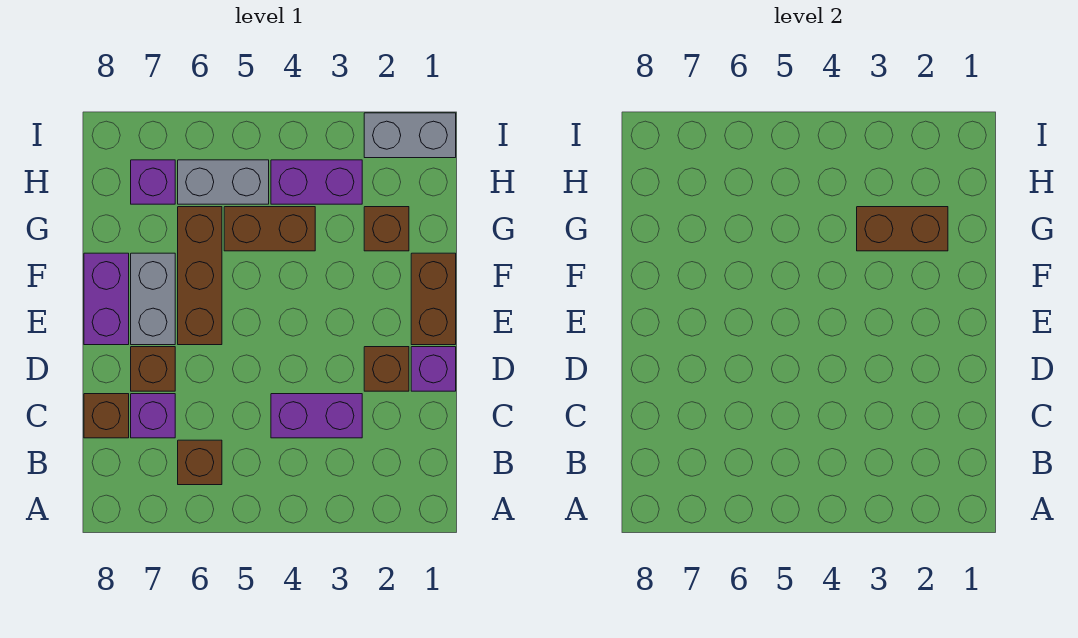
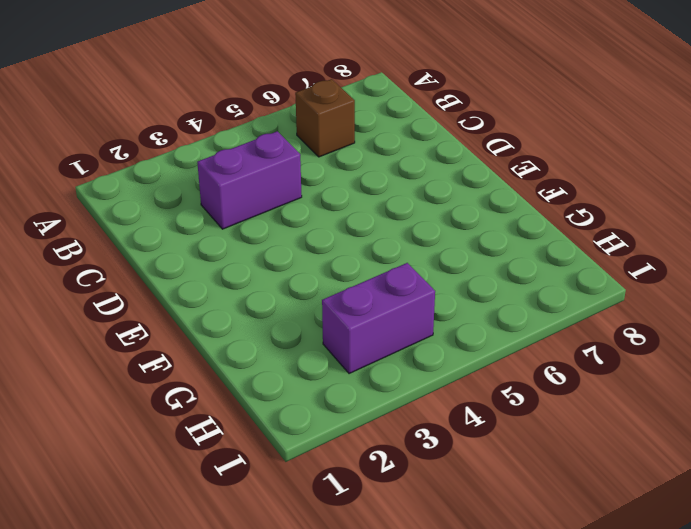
none -> purple brick C7 level 1
none -> brown brick C8 level 1
none -> purple brick D1 level 1

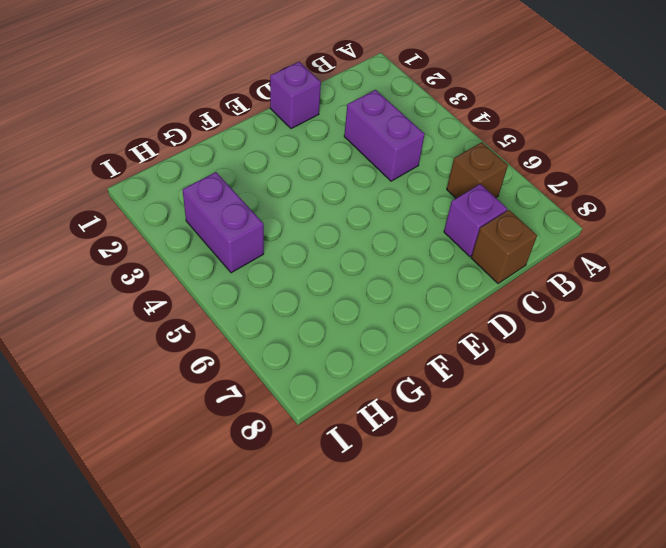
none -> brown brick D2 level 1
none -> brown brick D7 level 1
none -> brown brick E1:F1 level 1

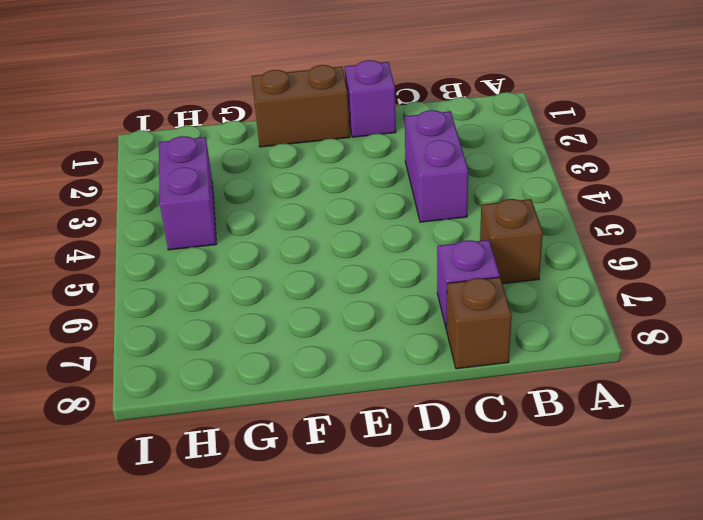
none -> brown brick D2 level 1
none -> brown brick D7 level 1
none -> brown brick E6:G6 level 1

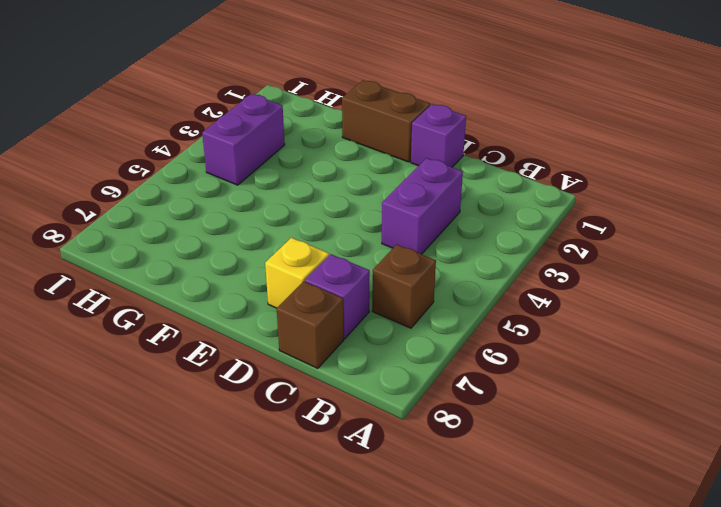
yellow brick D7 level 1 -> brown brick D7 level 1
none -> brown brick D2 level 1
none -> brown brick E6:G6 level 1
none -> grey brick E7:F7 level 1

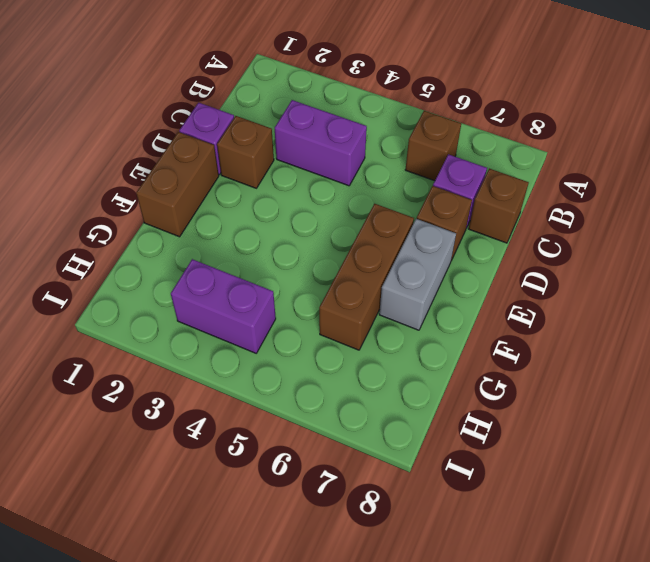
none -> purple brick E8:F8 level 1
none -> brown brick G2 level 1
none -> brown brick G4:G5 level 1

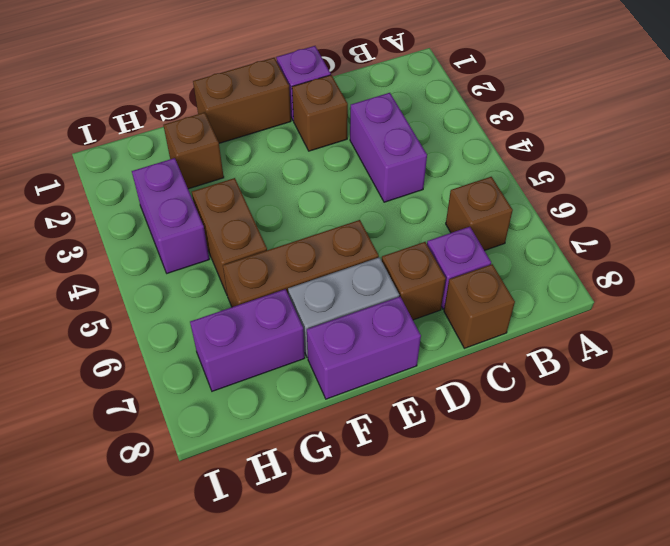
purple brick G7:H7 level 1 -> purple brick H7 level 1
none -> grey brick H5:H6 level 1
none -> grey brick I1:I2 level 1
none -> brown brick G2:G3 level 2

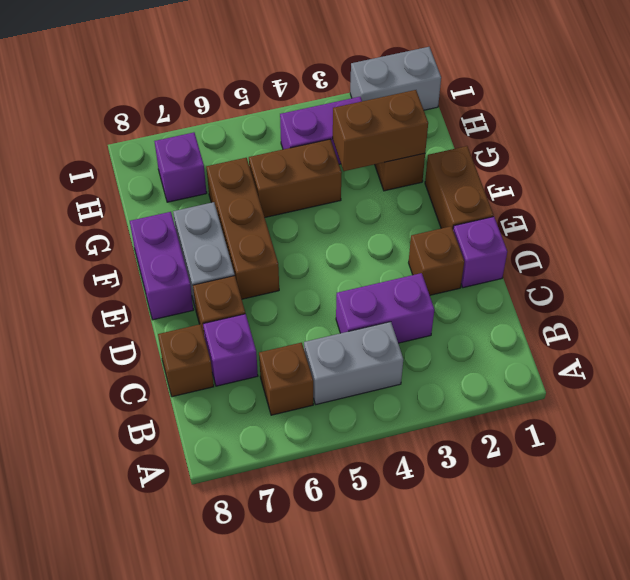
grey brick B4:B5 level 1 -> grey brick H5:H6 level 1

